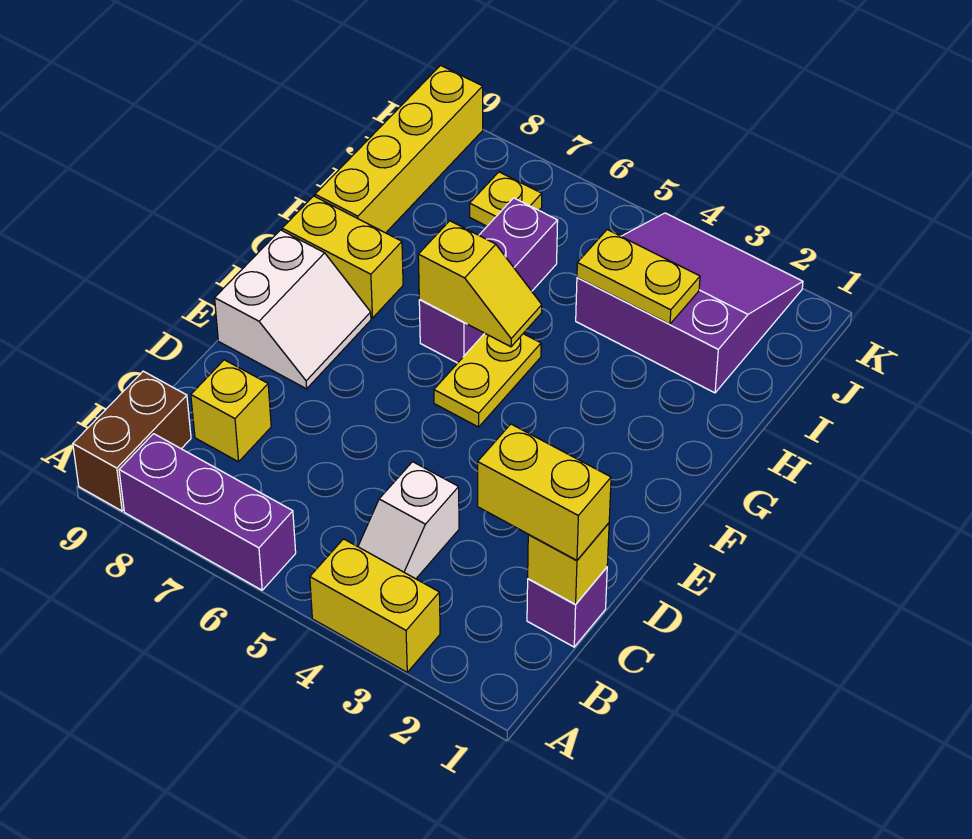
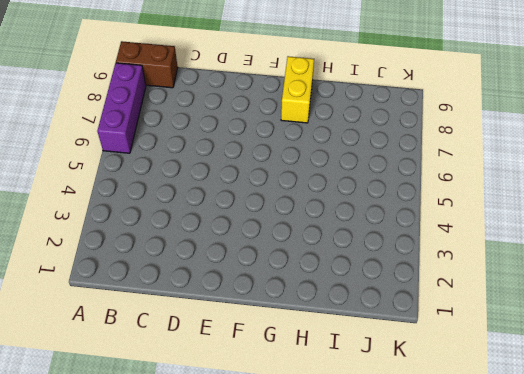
none -> yellow brick A3:A4 level 1
none -> white slope B4:C4 level 1 top C
none -> purple brick C1 level 1

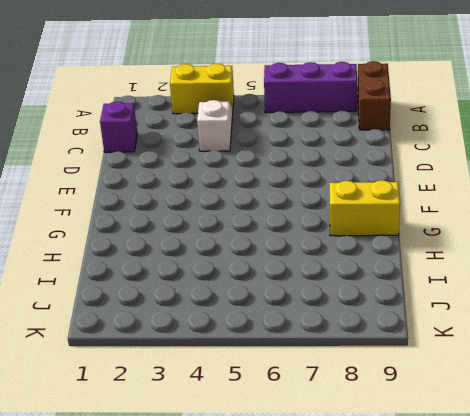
none -> yellow brick C8 level 1
none -> white slope E8:F9 level 1 top 9
none -> yellow plate F5:G5 level 1

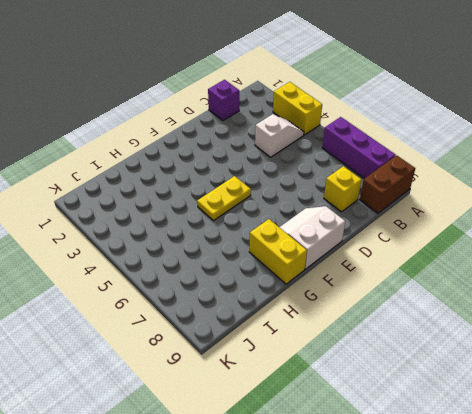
none -> purple brick G6:I6 level 1
none -> yellow brick H9:K9 level 1
none -> purple slope I2:K4 level 1 top I

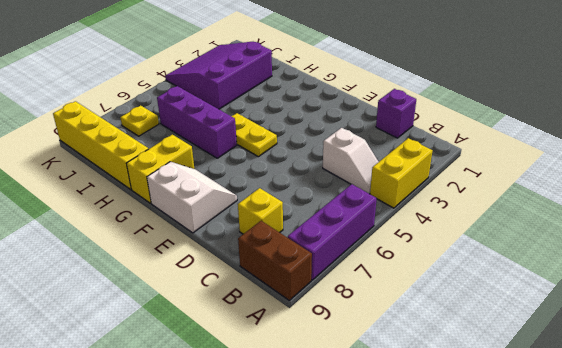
none -> yellow brick C1 level 2
none -> yellow slope G5:G6 level 2 top 6
none -> yellow plate I3:I4 level 2

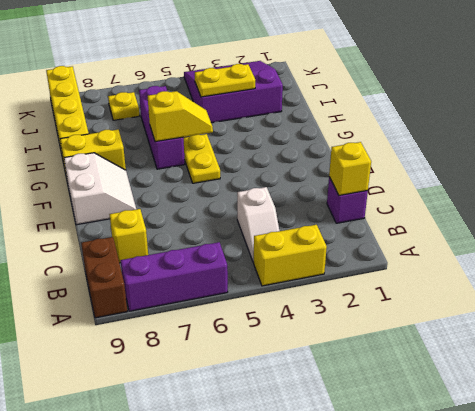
none -> yellow brick C1:C2 level 3

